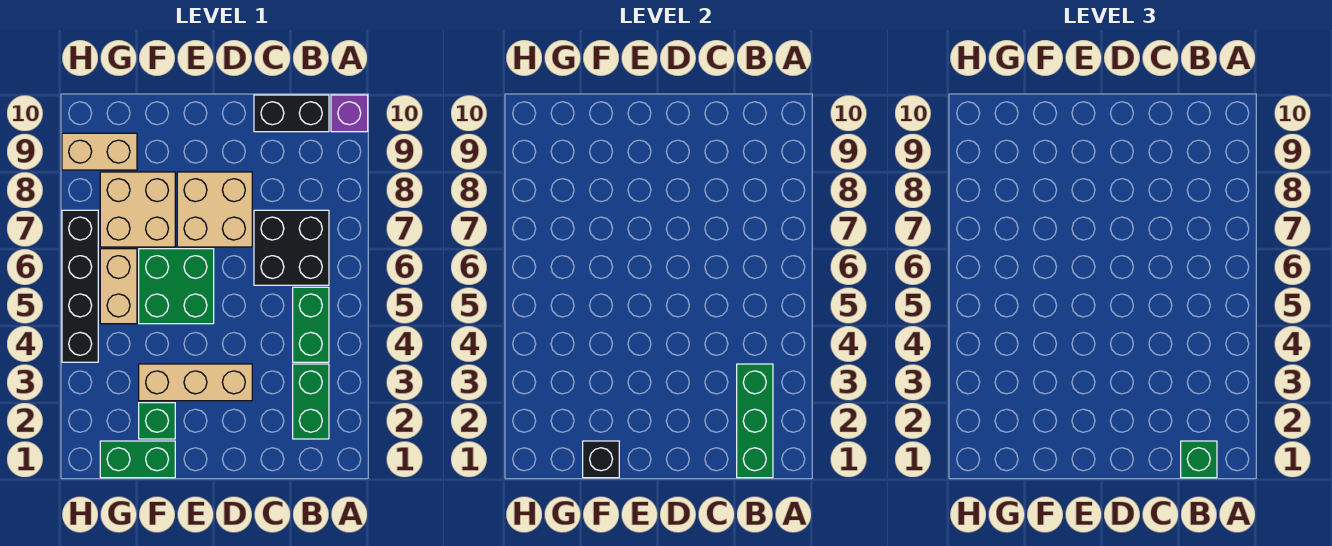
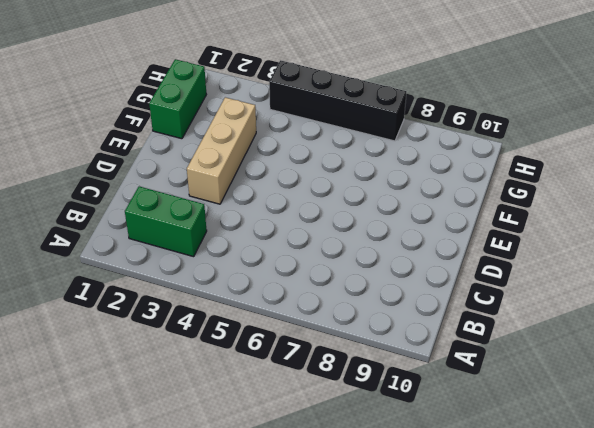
none -> purple brick A10 level 1
none -> green brick B4:B5 level 1
none -> black brick B6:C7 level 1

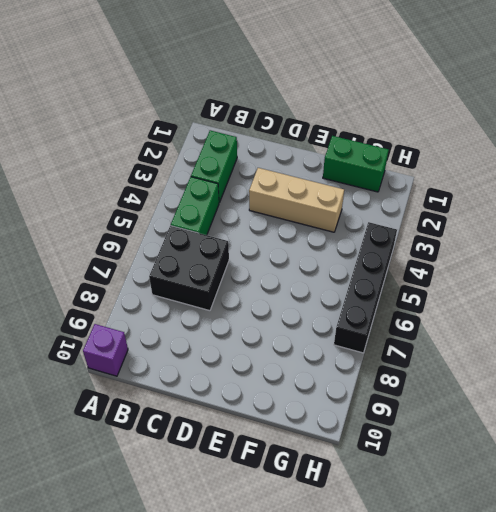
none -> black brick B10:C10 level 1
none -> tan brick D7:E8 level 1
none -> green brick E5:F6 level 1

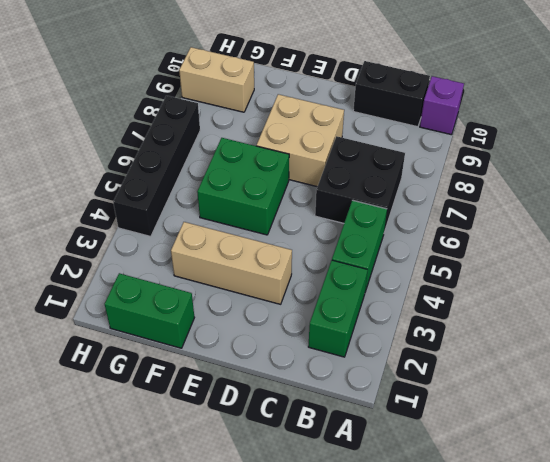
none -> green brick F2 level 1
none -> tan brick F7:G8 level 1
none -> tan brick G5:G6 level 1

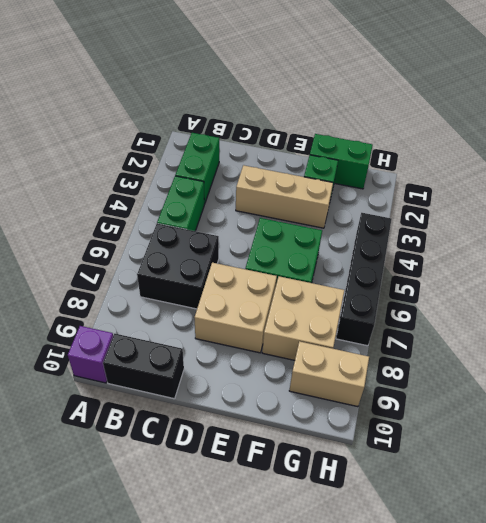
none -> tan brick G5:G6 level 1
none -> green brick B1:B3 level 2
none -> black brick F1 level 2

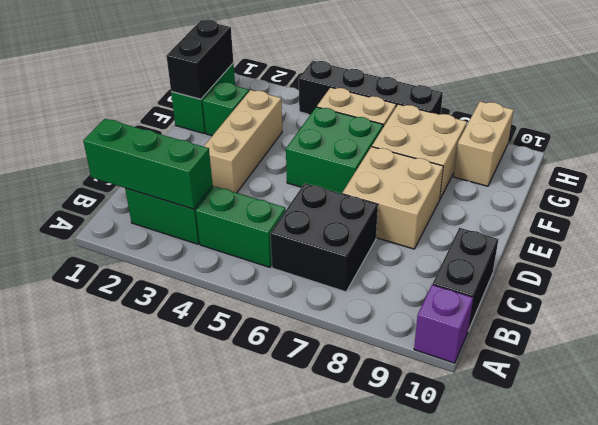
black brick F1:G1 level 2 -> black brick F1 level 2
none -> green brick B1 level 3

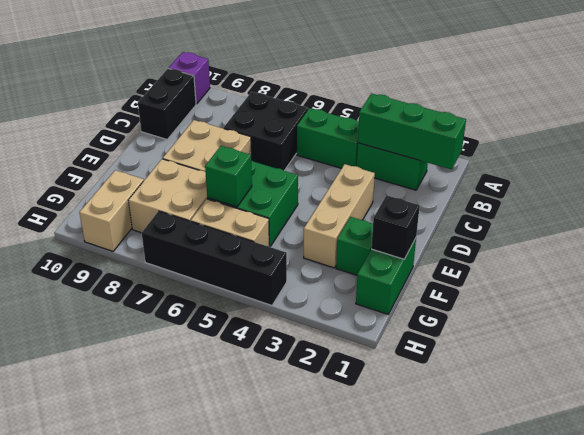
green brick F6 level 2 -> green brick B1 level 3

